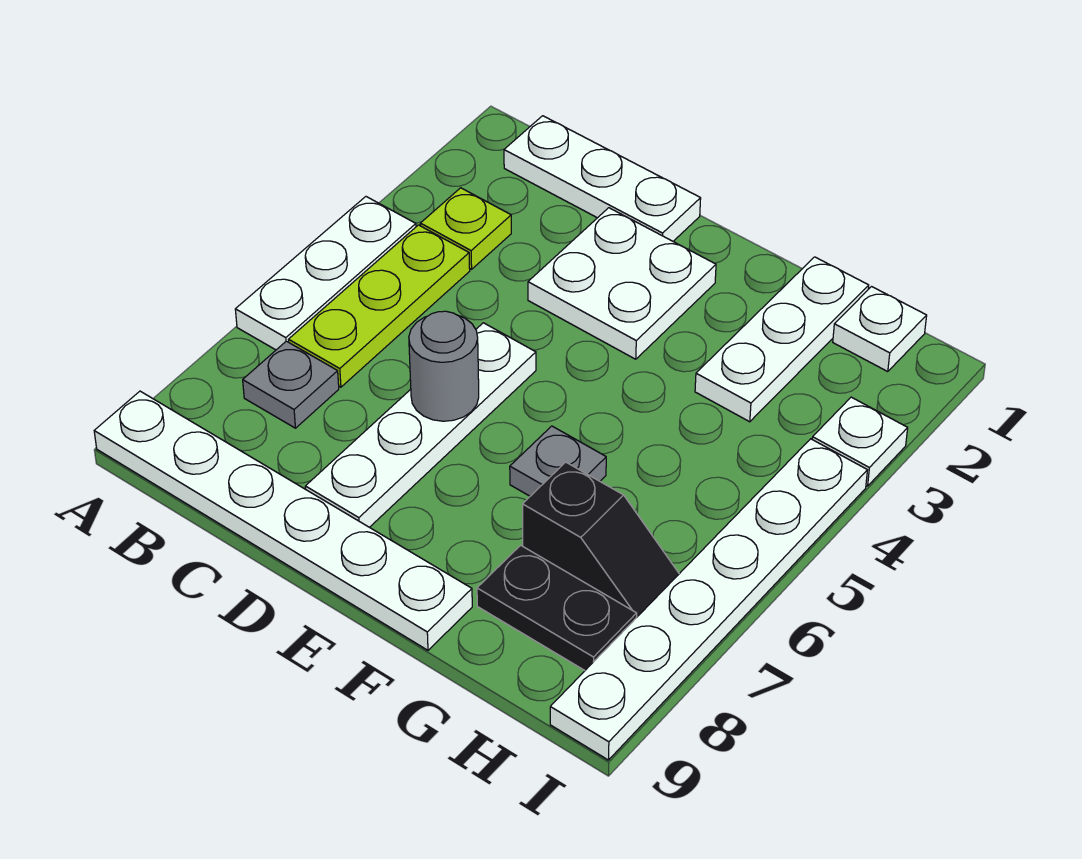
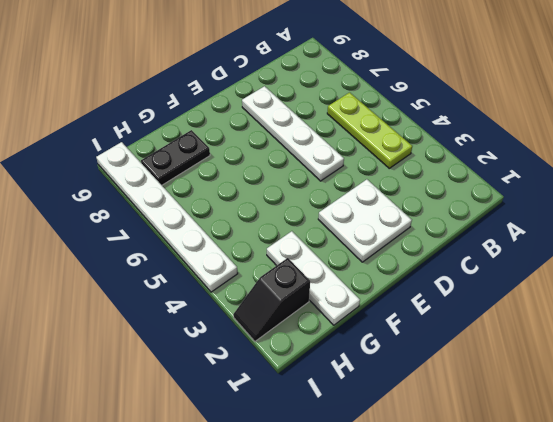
black slope H2:I2 level 1 top H -> black slope G7:H7 level 1 top G
none -> white plate A4:A6 level 1
none -> white plate A9:F9 level 1
none -> white plate B1:D1 level 1

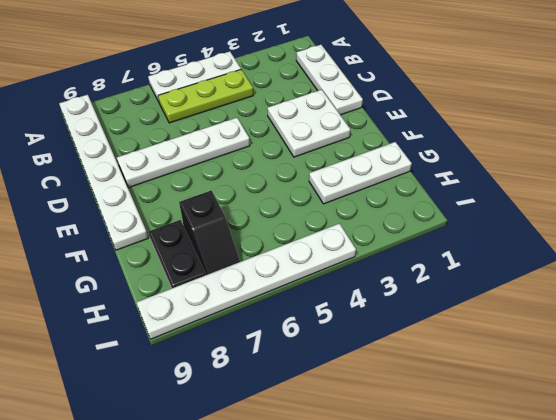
none -> lime plate B3 level 1
none -> grey plate B7 level 1
none -> grey plate F6 level 1

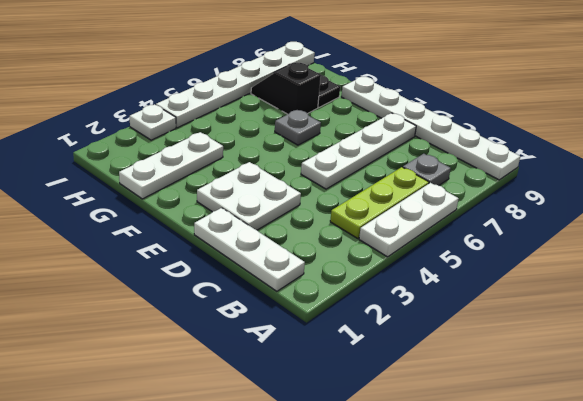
none -> lime plate B3 level 1
none -> white plate H1 level 1
none -> grey round brick D6 level 2

